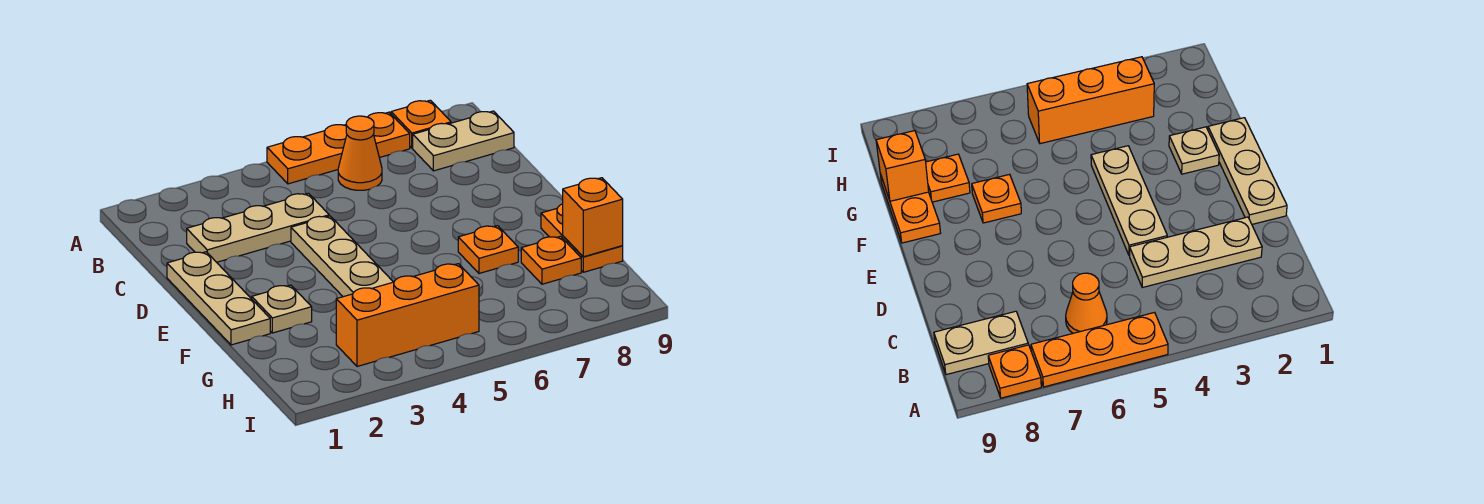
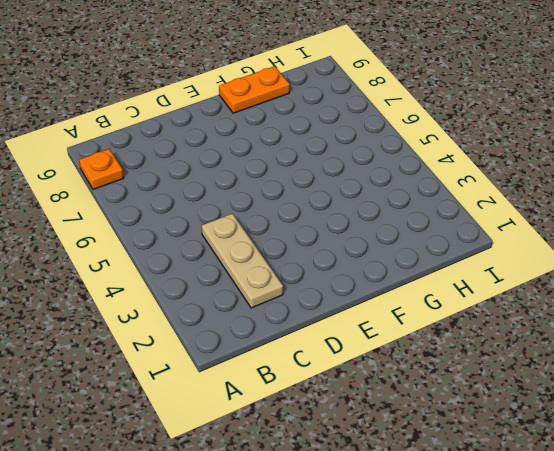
none -> orange plate A5:A7 level 1
none -> orange cone B6 level 1
none -> tan plate B8:B9 level 1

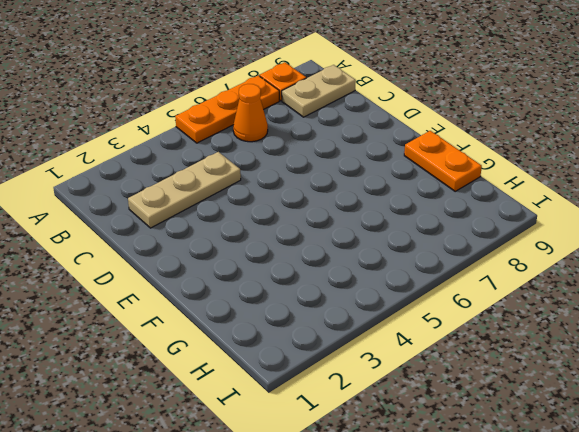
none -> tan plate D1:F1 level 1
none -> tan plate D4:F4 level 1
none -> tan plate F2 level 1

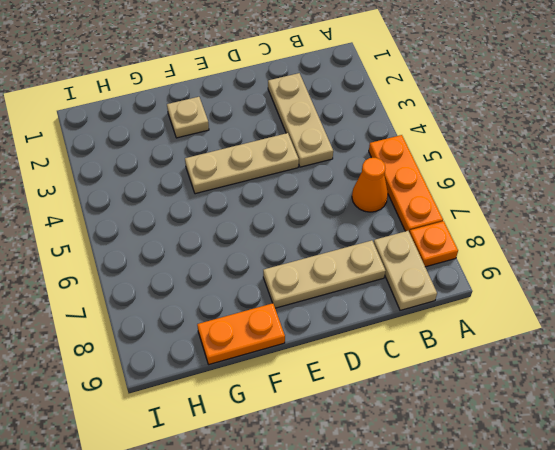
tan plate C8:E8 level 1 -> tan plate D1:F1 level 1
none -> orange plate F7 level 1
none -> orange plate G8 level 1
none -> orange brick H3:H5 level 1

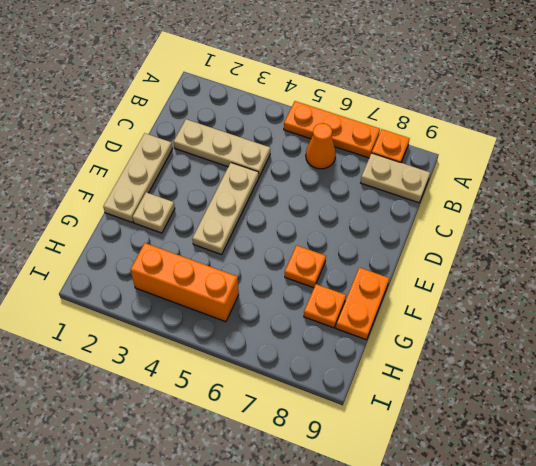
none -> orange brick G9 level 2

